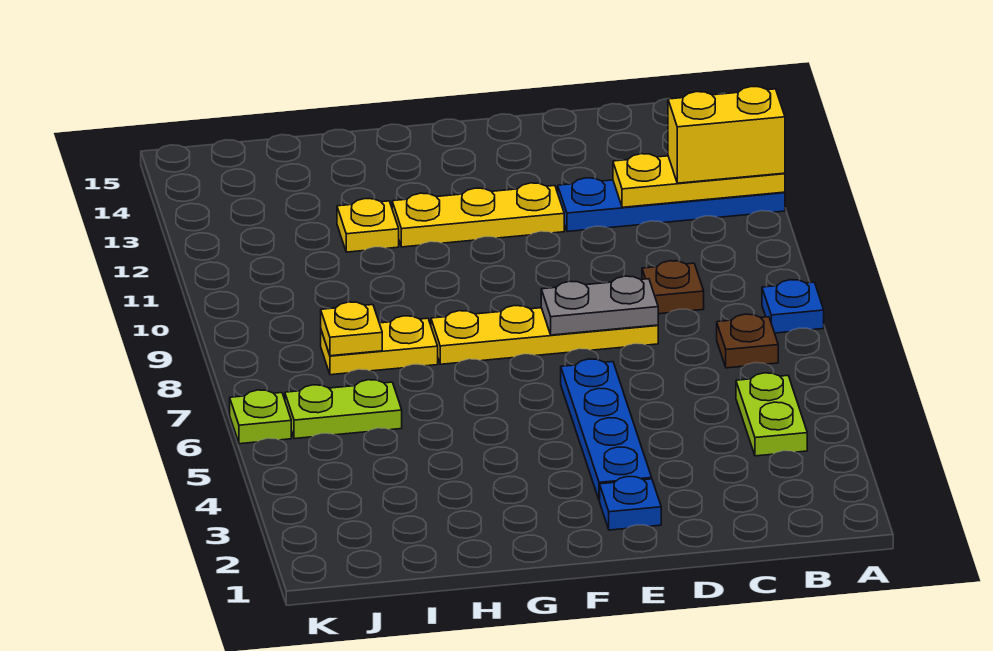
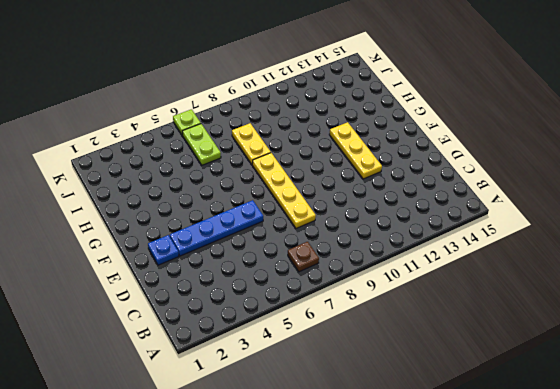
none -> blue plate A8 level 1
none -> blue plate A12:D12 level 1
none -> lime plate B4:B5 level 1

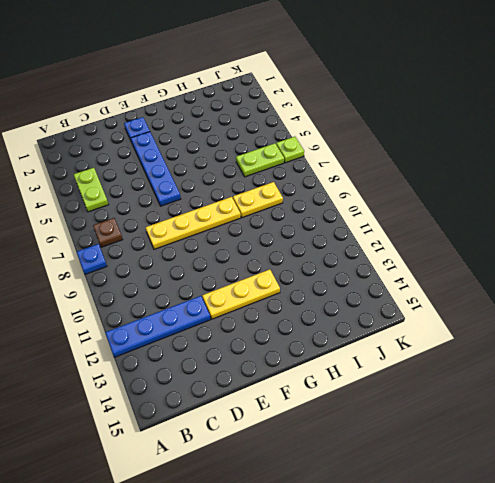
none -> brown plate C9 level 1
none -> yellow plate H12 level 1
none -> yellow plate A12:C12 level 2

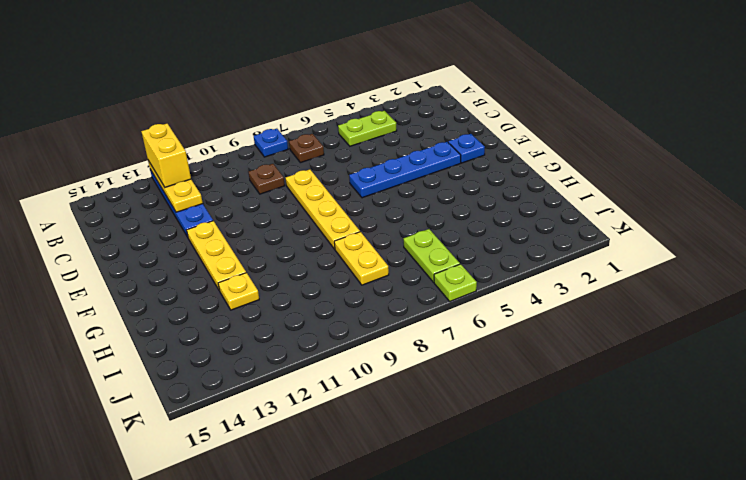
none -> grey plate D8:E8 level 2
none -> yellow plate I8 level 2

